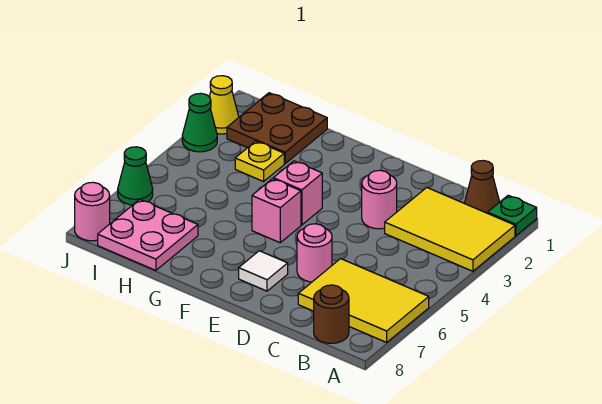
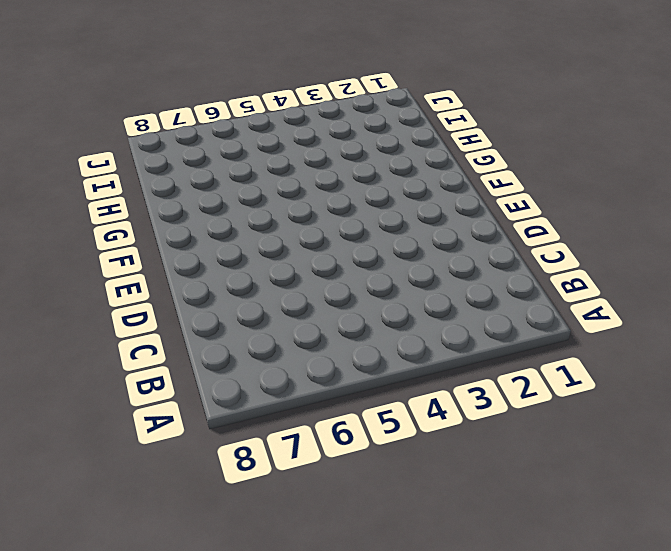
none -> green plate A1 level 1
none -> yellow tile A2:C3 level 1
none -> yellow tile A6:C7 level 1

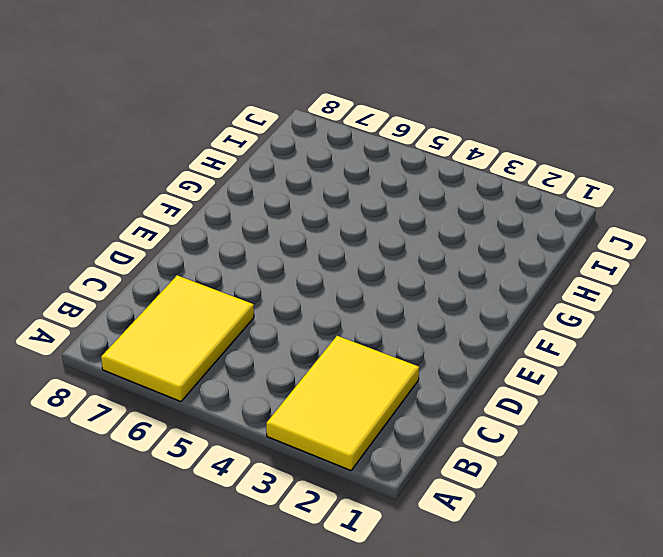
none -> green plate A1 level 1
none -> brown cone B1 level 1
none -> brown round brick B8 level 1

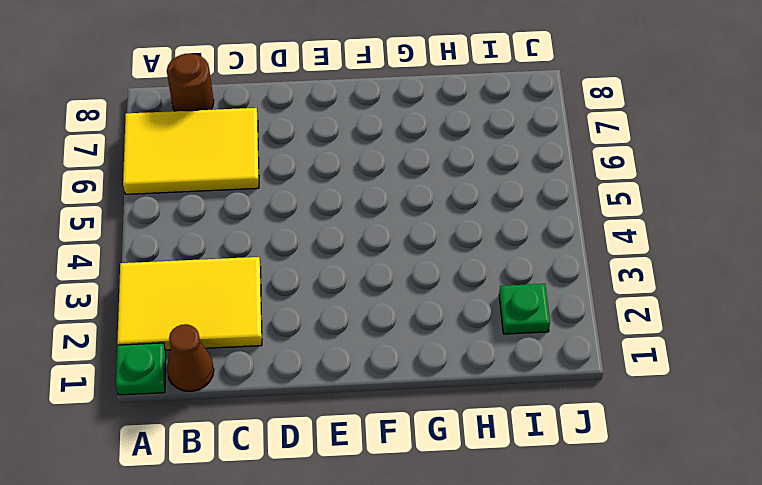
green plate I2 level 1 -> brown plate H1:I2 level 1
none -> pink round brick D3 level 1
none -> pink round brick D6 level 1
none -> white tile E7 level 1

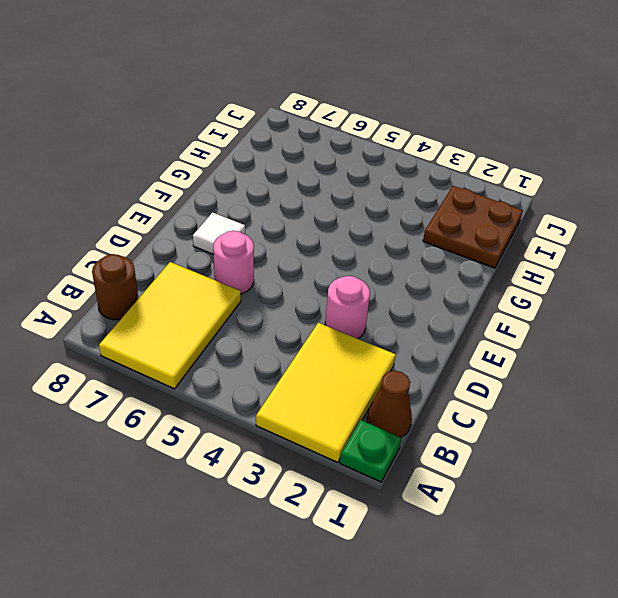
none -> pink brick F4 level 1
none -> pink brick F5 level 1
none -> yellow plate H3 level 1

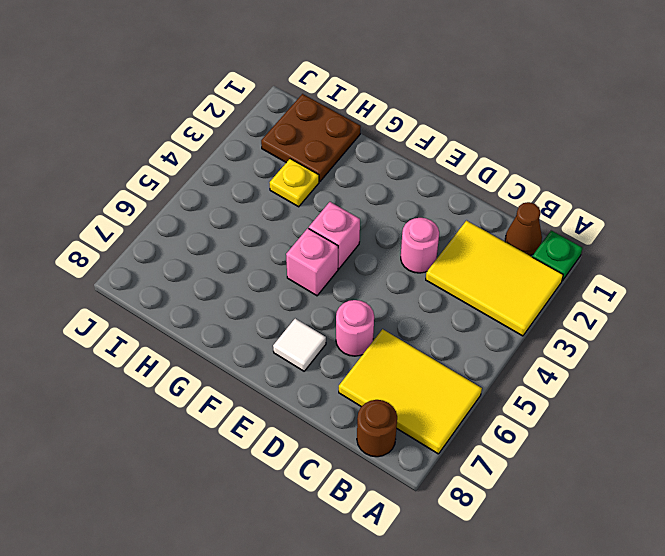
none -> pink plate H7:I8 level 1
none -> yellow cone J2 level 1
none -> green cone J3 level 1

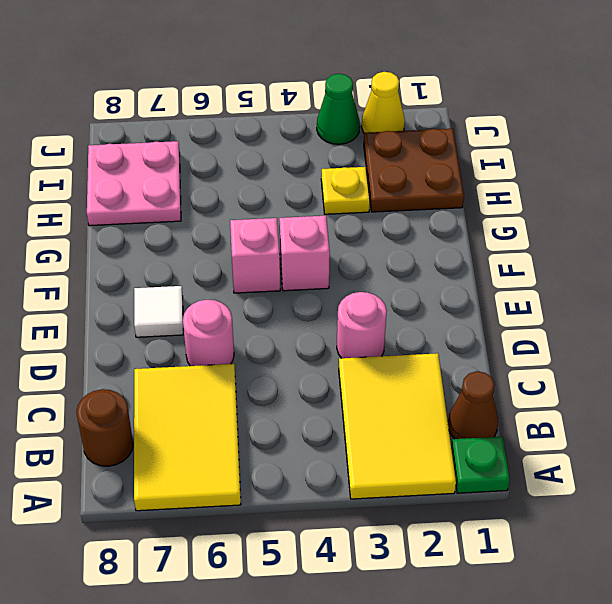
none -> green cone J6 level 1
none -> pink round brick J8 level 1

